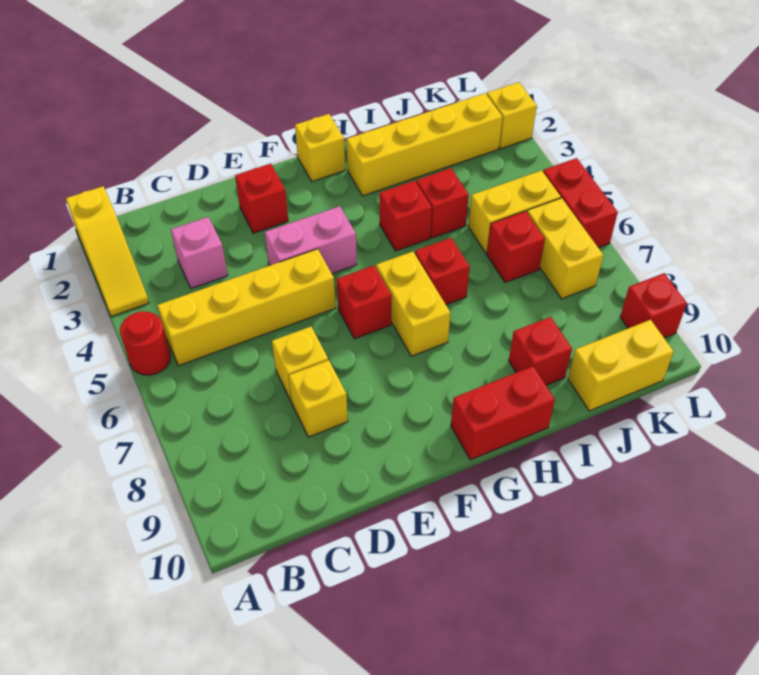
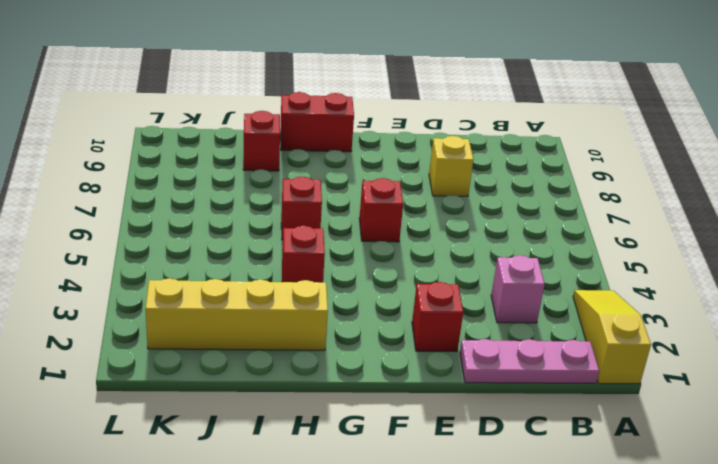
pink plate B1:D1 level 1 -> none
none -> red round brick A5 level 1
none -> yellow brick B5:E5 level 1
none -> yellow brick D7 level 1

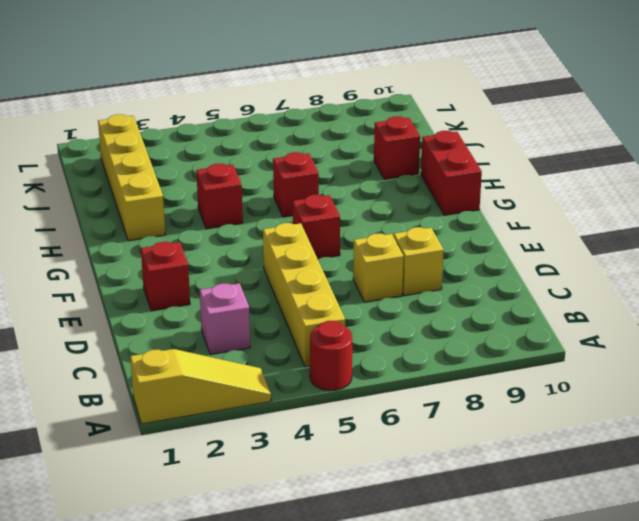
none -> pink brick E4:F4 level 1
none -> yellow brick G1 level 1
none -> yellow brick G6:G7 level 1

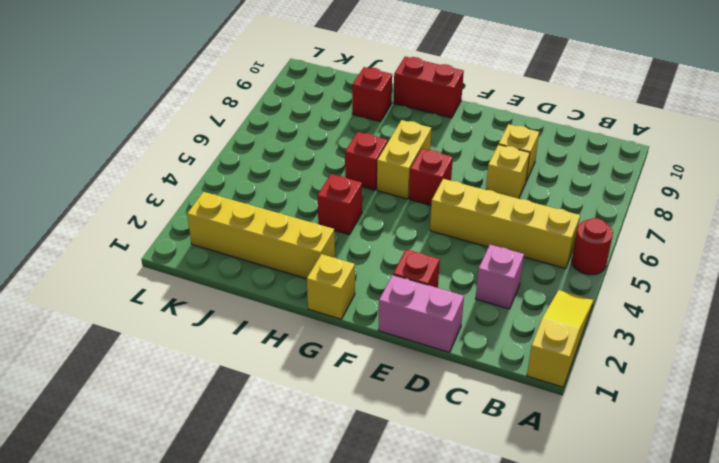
pink brick D1:E1 level 1 -> pink brick E4:F4 level 1
none -> red brick I4 level 1
none -> yellow brick J5:K5 level 1
none -> red brick J6 level 1

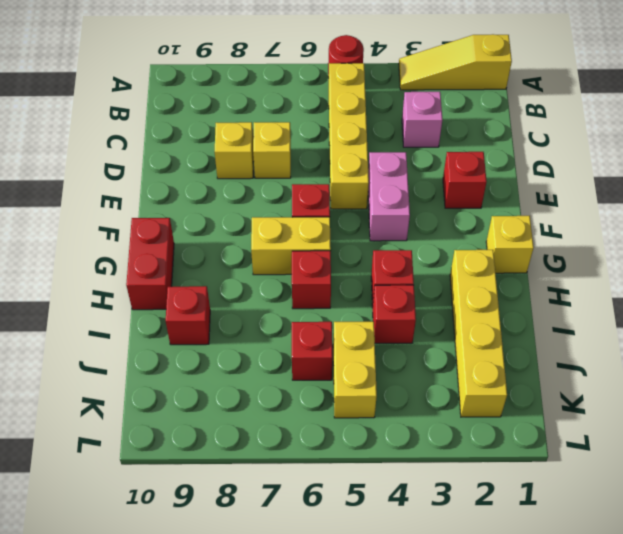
none -> yellow brick J10:K10 level 1
none -> yellow brick K6:K7 level 1
none -> yellow brick L2 level 1

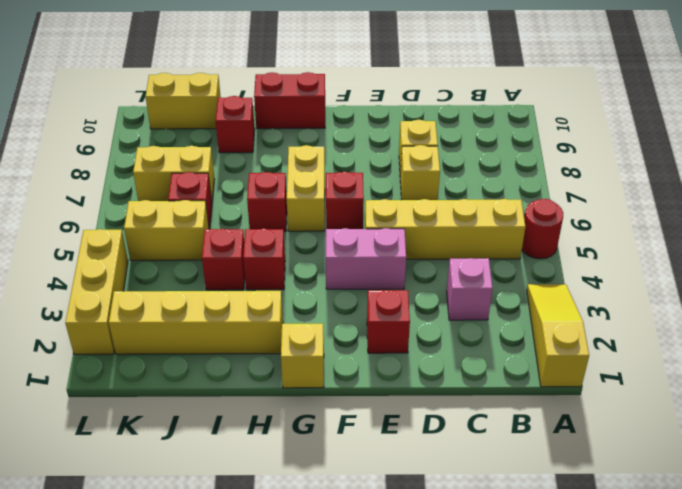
yellow brick J7:K7 level 1 -> yellow brick K6:K7 level 1
yellow brick L2:L4 level 1 -> yellow brick L2 level 1
none -> red brick L5:L6 level 1
none -> red brick L9 level 1

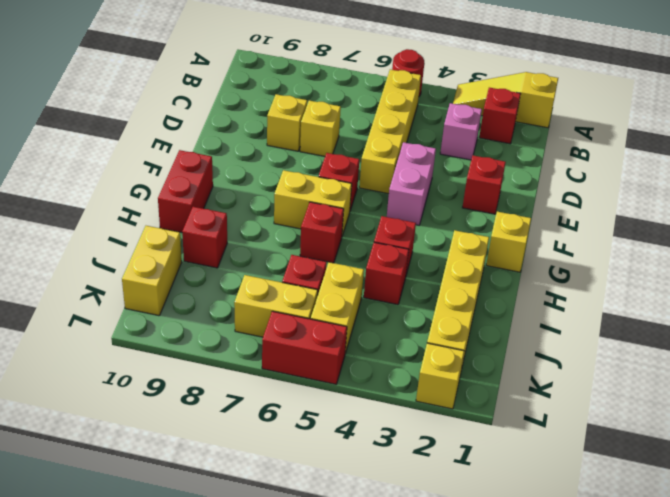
red brick B2 level 1 -> red brick L9 level 1

